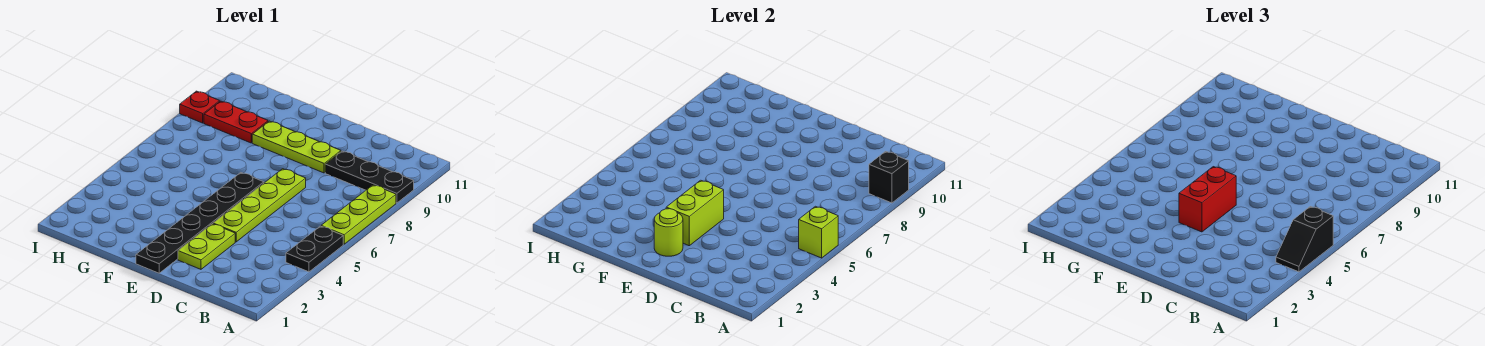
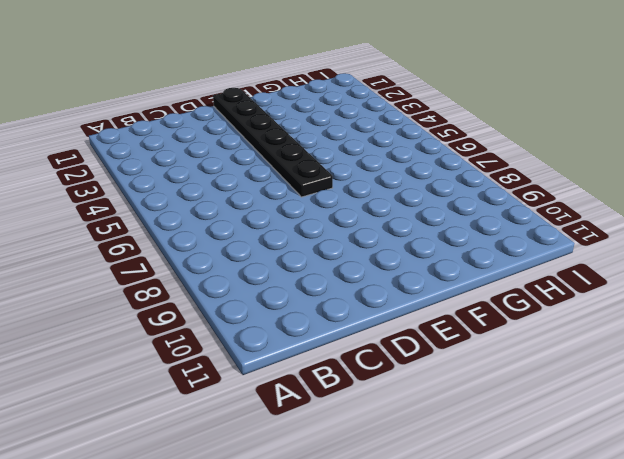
none -> black plate A4:A5 level 1
none -> lime plate A6:A8 level 1
none -> black plate A9:C9 level 1

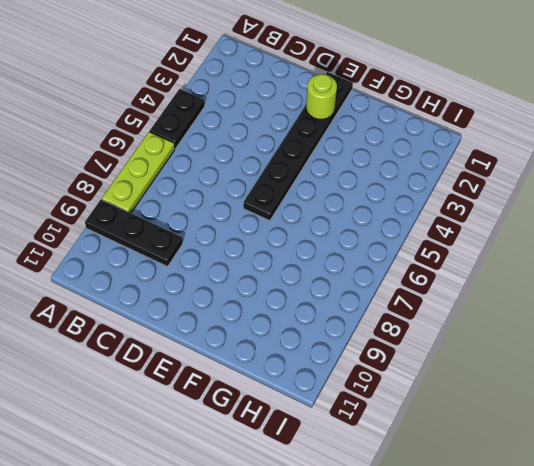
none -> lime plate D2:D3 level 1
none -> lime plate D4:D7 level 1
none -> lime plate D9:F9 level 1

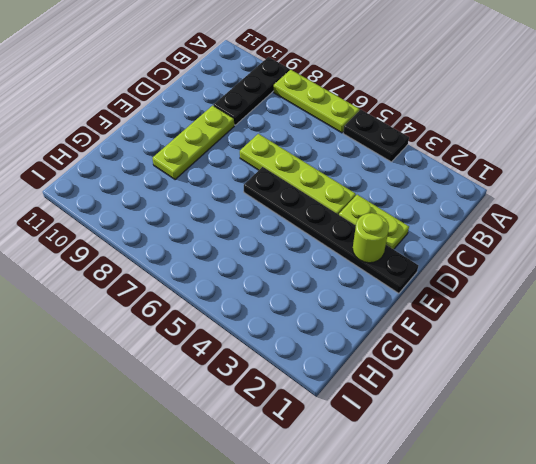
none -> red plate G9:H9 level 1
none -> red plate I9 level 1
none -> lime brick A5 level 2

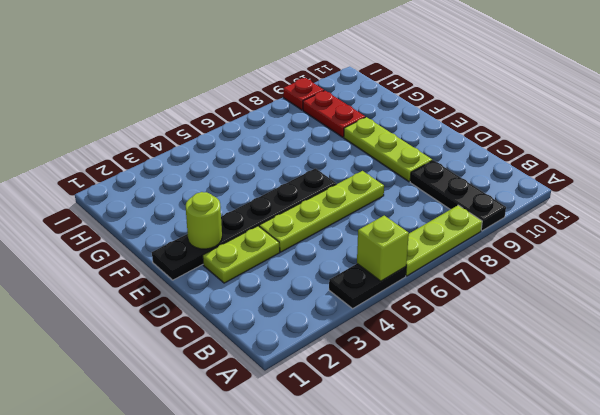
none -> black brick A9 level 2
none -> lime brick E3:E4 level 2
none -> black slope A4:A5 level 3 top 5

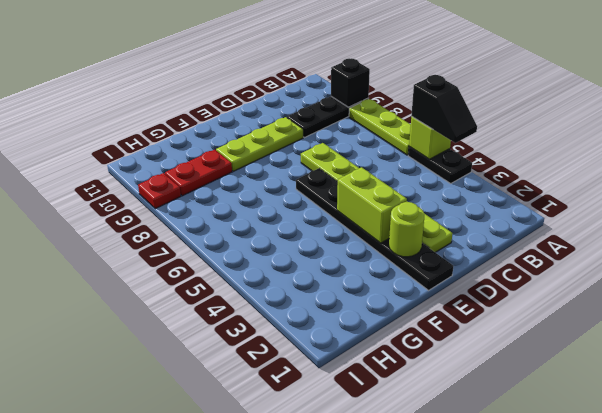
none -> red brick E4:E5 level 3

